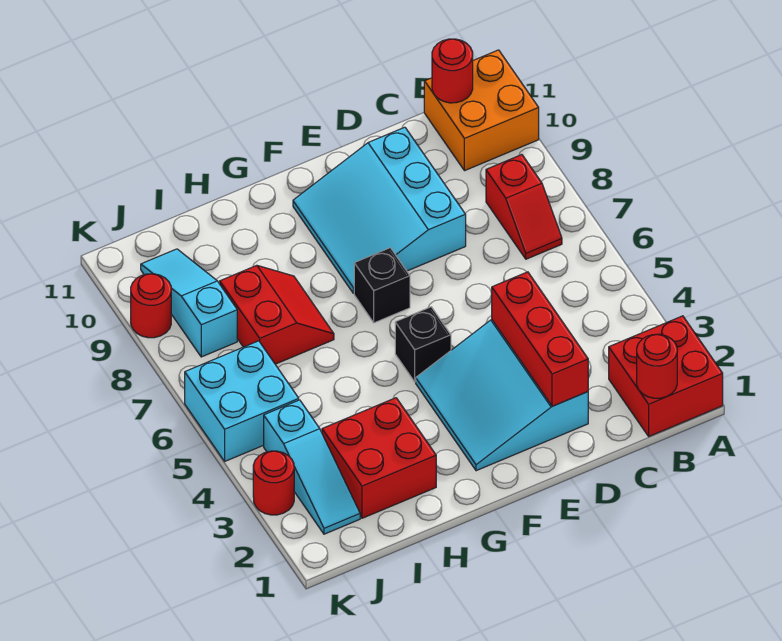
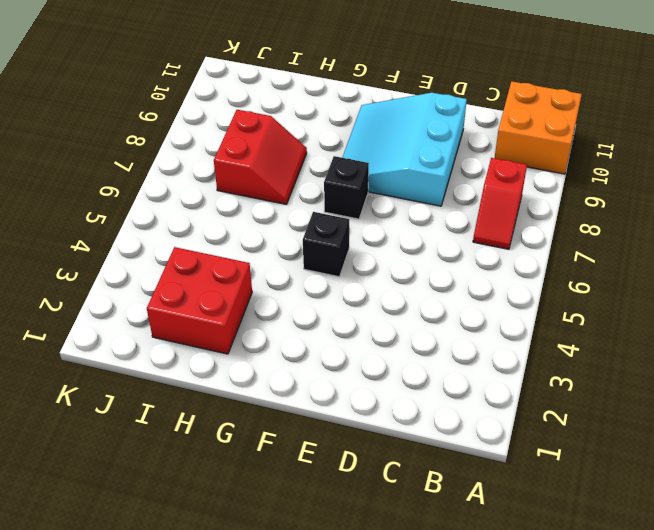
none -> red brick A1:B2 level 1
none -> cyan slope D2:F4 level 1 top D
none -> cyan slope J2:J4 level 1 top 4

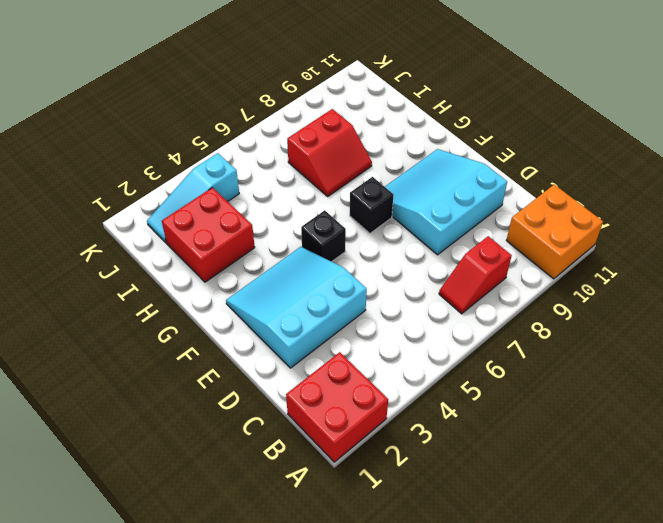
none -> cyan brick J5:K6 level 1
none -> cyan slope J8:J10 level 1 top 8
none -> red round brick K3 level 1

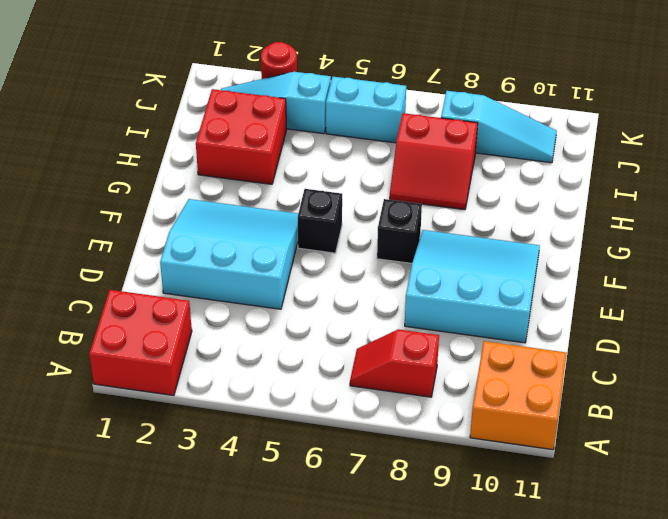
cyan brick J5:J6 level 1 -> cyan brick J5:K6 level 1
none -> red round brick K9 level 1
none -> red round brick B1 level 2
none -> red round brick B11 level 2

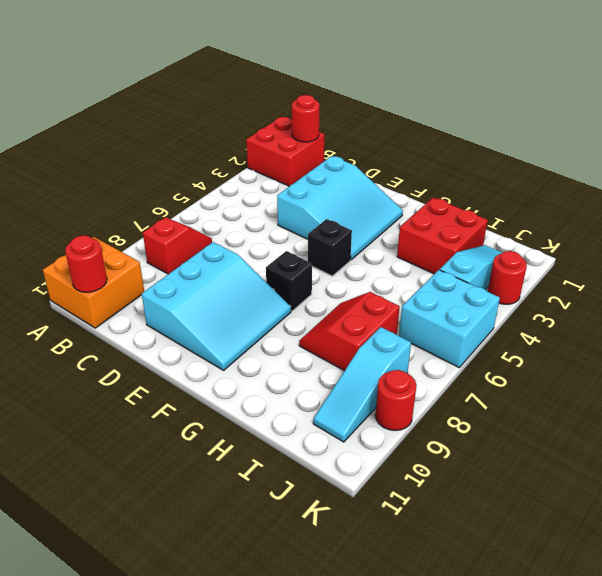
none -> red brick D2:D4 level 2

